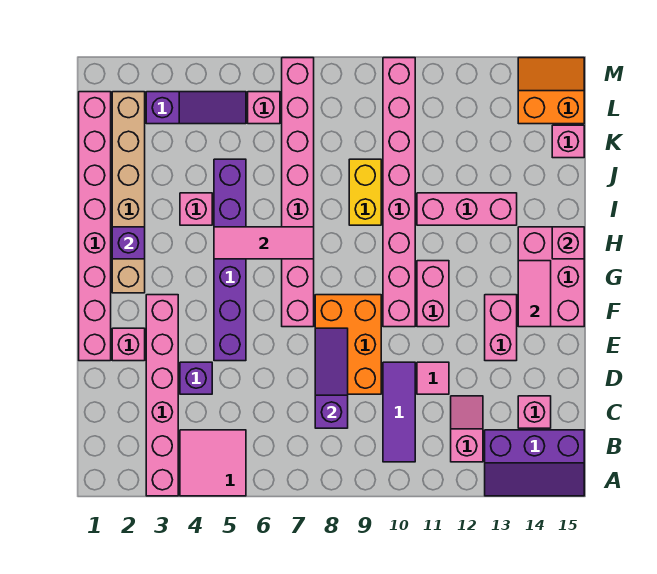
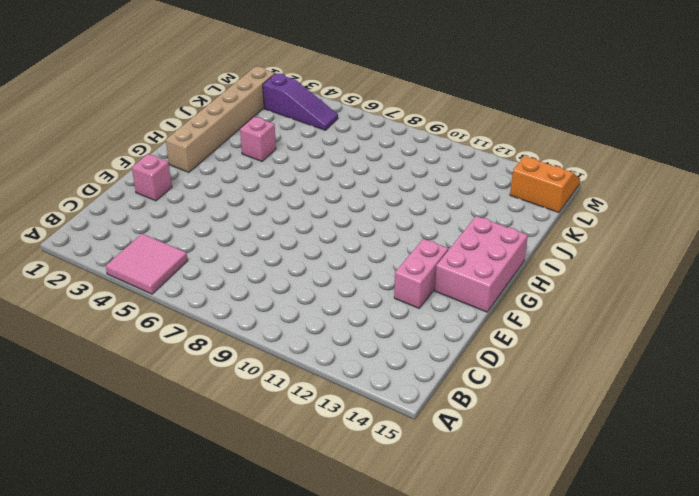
none -> pink brick A3:F3 level 1
none -> purple slope A13:B15 level 1 top B
none -> purple tile B10:D10 level 1
none -> pink slope B12:C12 level 1 top B

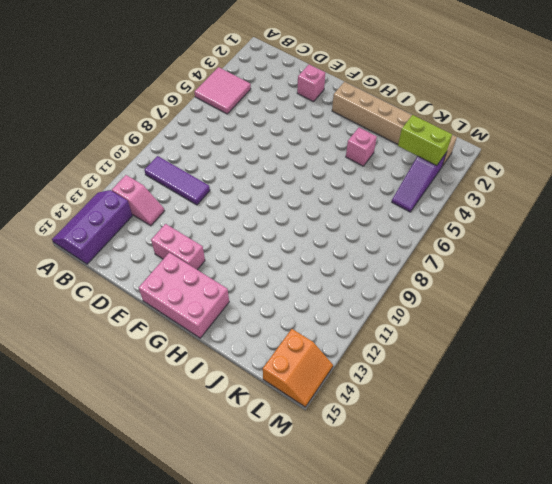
lime brick K3:L3 level 2 -> none
none -> pink brick A3:F3 level 1
none -> pink brick C14 level 1
none -> purple brick D4 level 1
none -> orange brick D8:F9 level 1

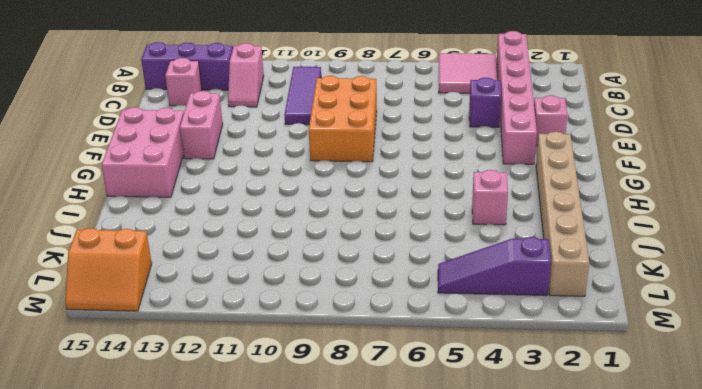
none -> pink tile D11 level 1
none -> pink brick E1:L1 level 1
none -> purple brick E5:J5 level 1
none -> pink brick F7:M7 level 1

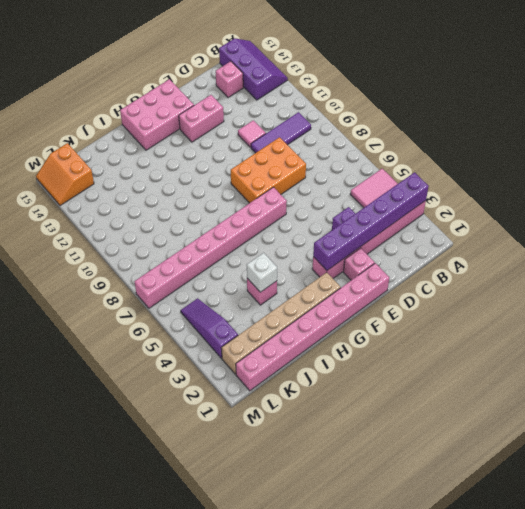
purple brick A3:F3 level 2 -> purple brick E5:J5 level 1
white brick I4 level 2 -> none
none -> pink slope B12:C12 level 1 top B
none -> pink brick F10:M10 level 1
none -> pink brick F11:G11 level 1
none -> yellow brick I9:J9 level 1

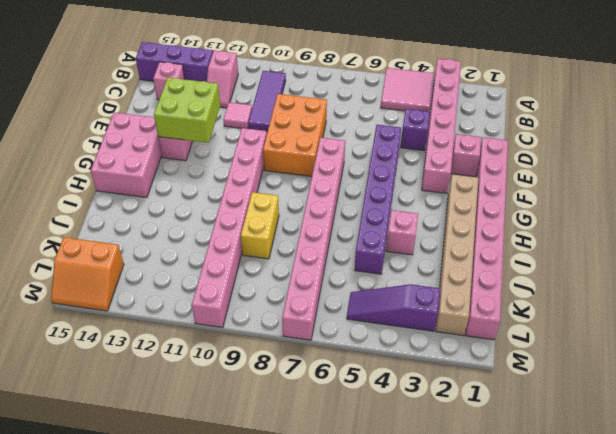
lime brick E12:F13 level 2 -> none
none -> pink brick F11:G11 level 1
none -> pink brick I11:I13 level 1
none -> pink brick K15 level 1
none -> pink brick L6 level 1

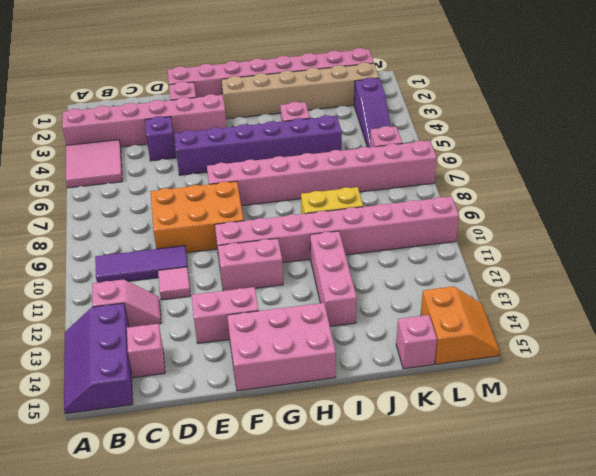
none -> purple slope C8:E8 level 2 top C
none -> pink tile F14:G14 level 2
none -> purple brick H2 level 2
none -> pink tile H5:H7 level 2

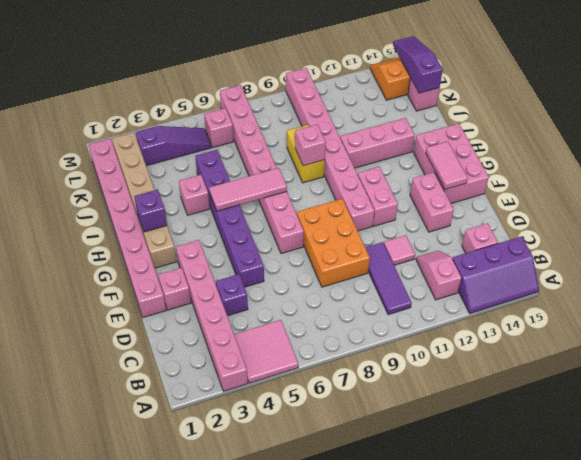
pink brick I9 level 2 -> pink brick H15 level 2
purple slope K15:M15 level 2 top K -> purple slope C8:E8 level 2 top C

